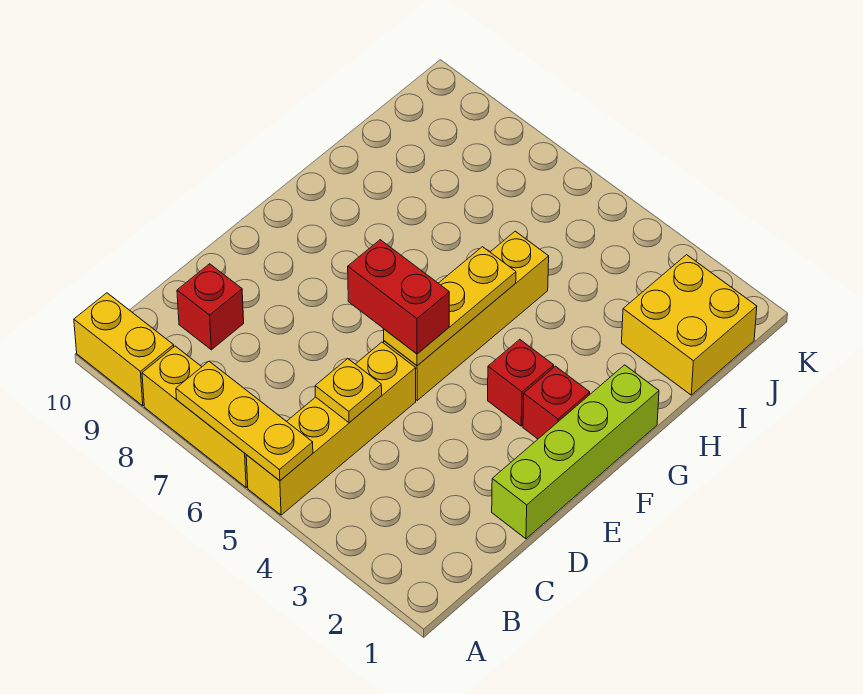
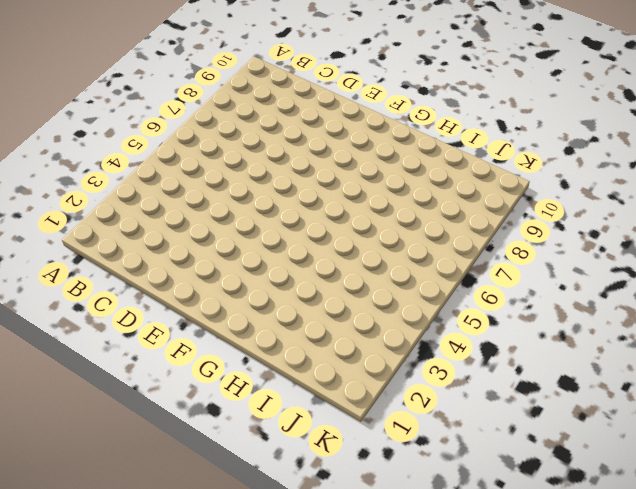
none -> yellow brick A5:D5 level 1
none -> yellow brick A6:A8 level 1
none -> yellow brick A9:A10 level 1

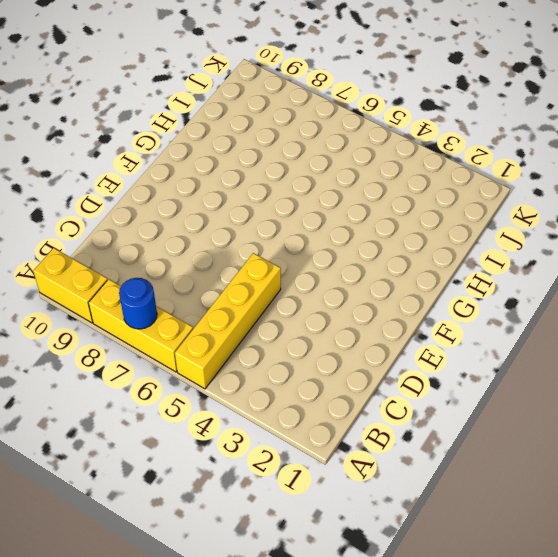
blue round brick A7 level 2 -> yellow plate A5:A7 level 2
none -> red brick C9 level 1
none -> lime brick D1:G1 level 1
none -> yellow brick E5:H5 level 1

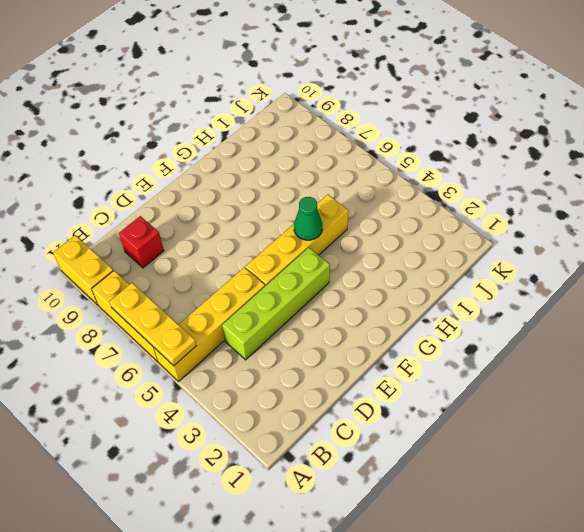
lime brick C4:F4 level 1 -> lime brick D1:G1 level 1
green cone G5 level 2 -> yellow plate E5:G5 level 2
none -> red brick F2 level 1
none -> red brick F3 level 1
none -> yellow brick I1:J2 level 1

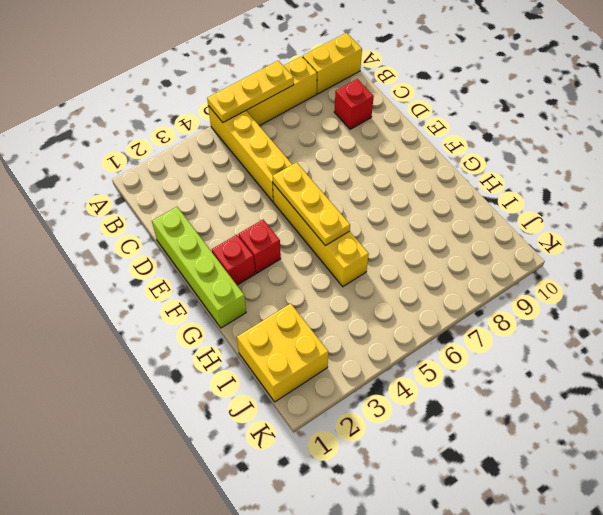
none -> yellow plate C5 level 2
none -> red brick E5:E6 level 3

